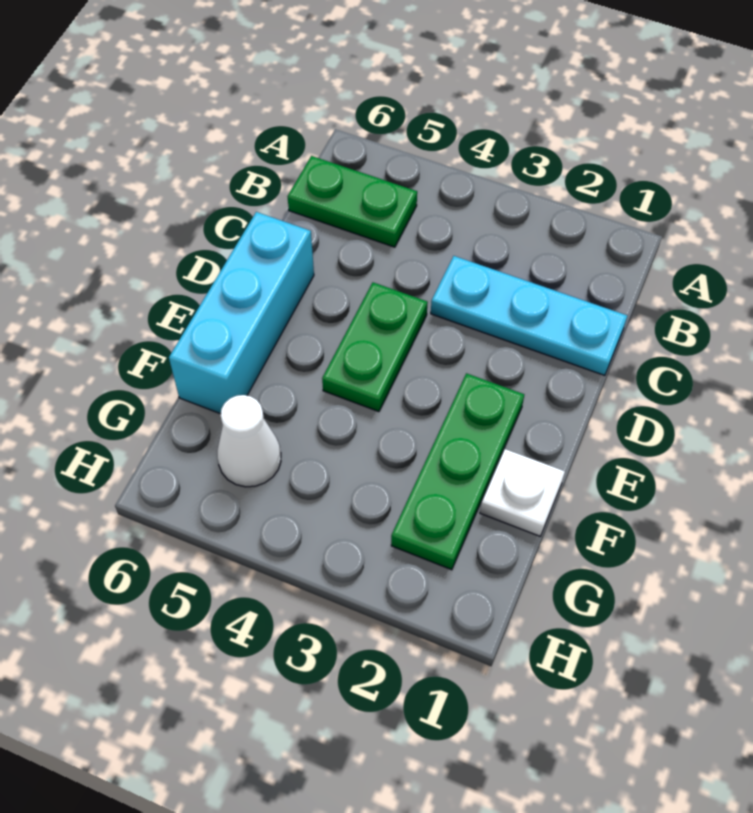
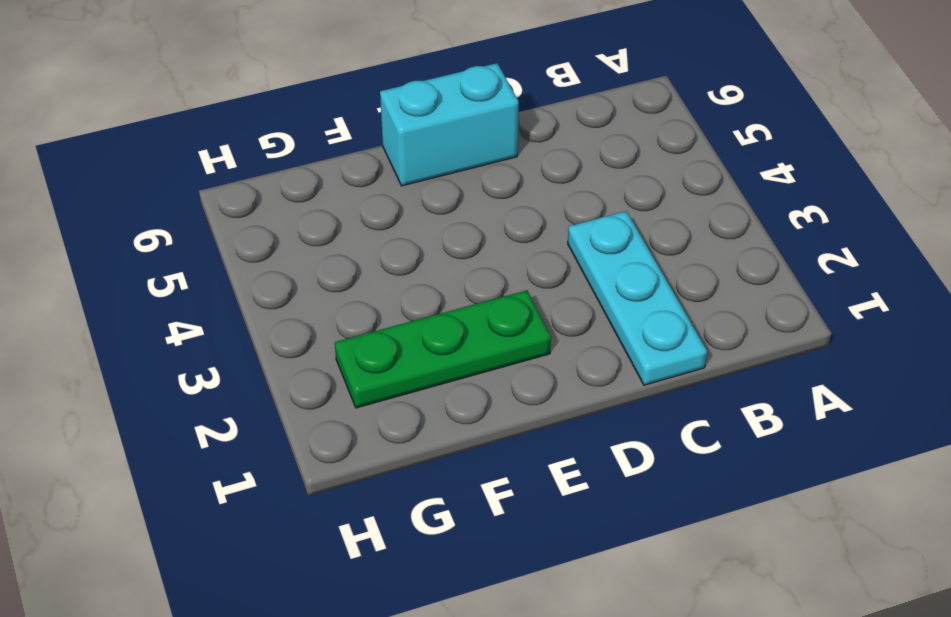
cyan brick D6:E6 level 1 -> cyan brick D6:F6 level 1
none -> green plate B5:B6 level 1
none -> green plate D4:E4 level 1

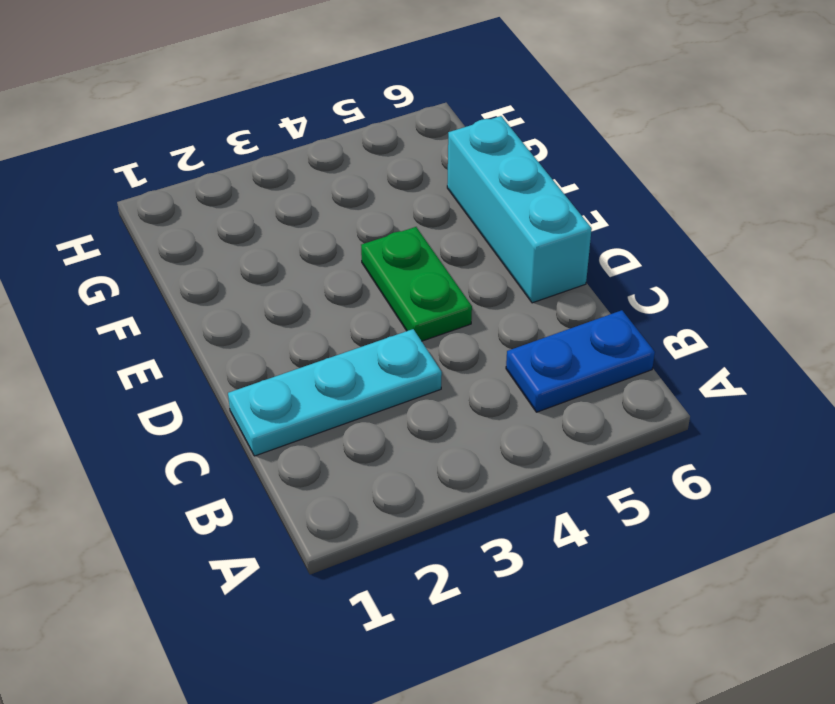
blue plate B5:B6 level 1 -> green plate B5:B6 level 1
none -> green plate E2:G2 level 1
none -> white plate F1 level 1

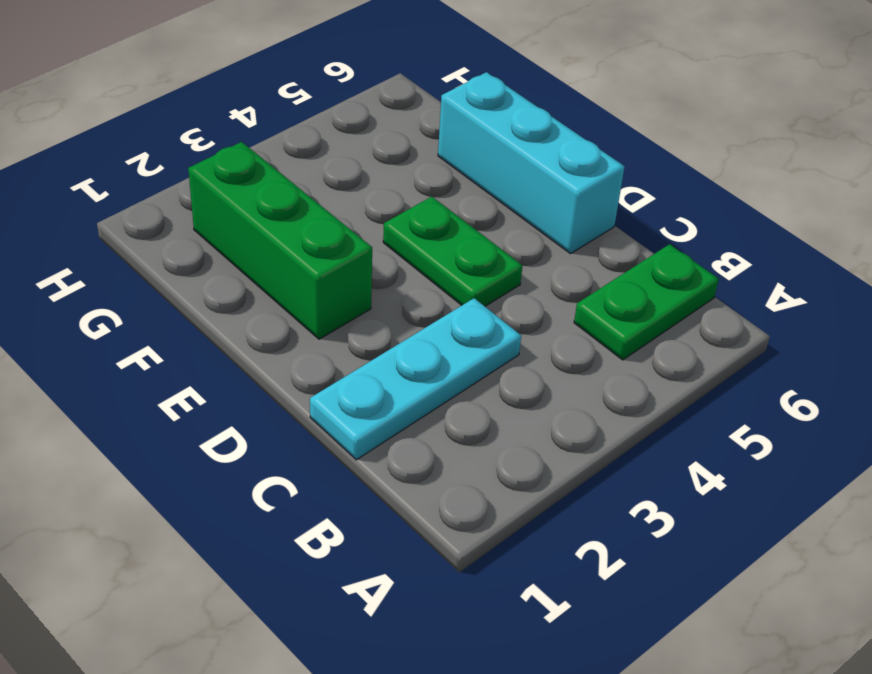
green brick E2:G2 level 1 -> green plate E2:G2 level 1
none -> white plate F1 level 1
none -> white cone G5 level 1

